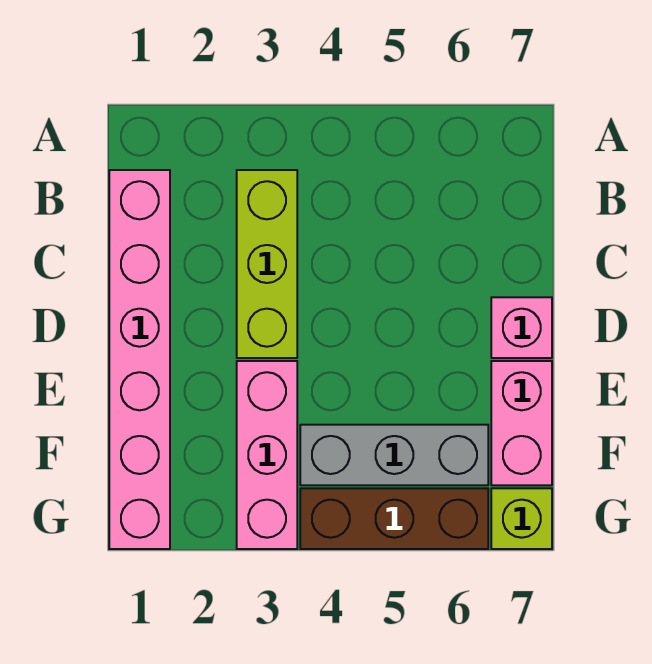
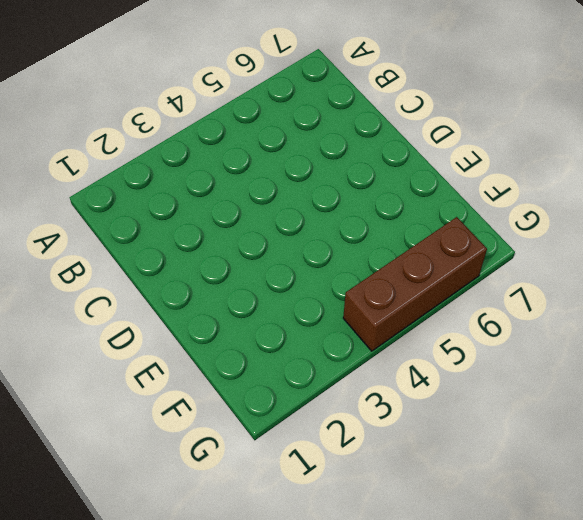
none -> pink brick B1:G1 level 1
none -> lime brick B3:D3 level 1

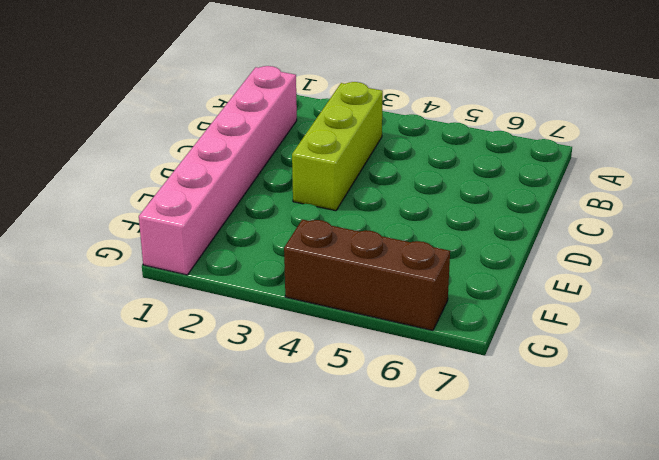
none -> pink brick D7 level 1
none -> pink brick E3:G3 level 1

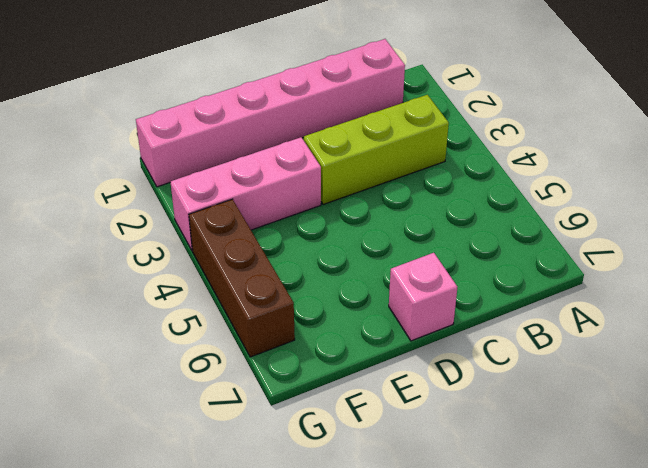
none -> pink brick E7:F7 level 1
none -> grey brick F4:F6 level 1

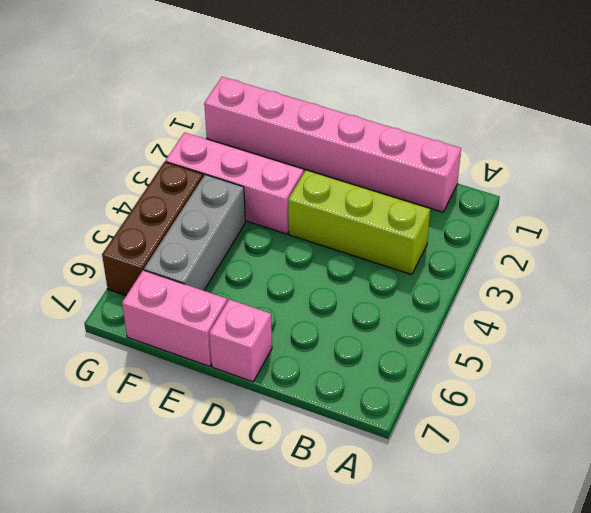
none -> lime brick G7 level 1

